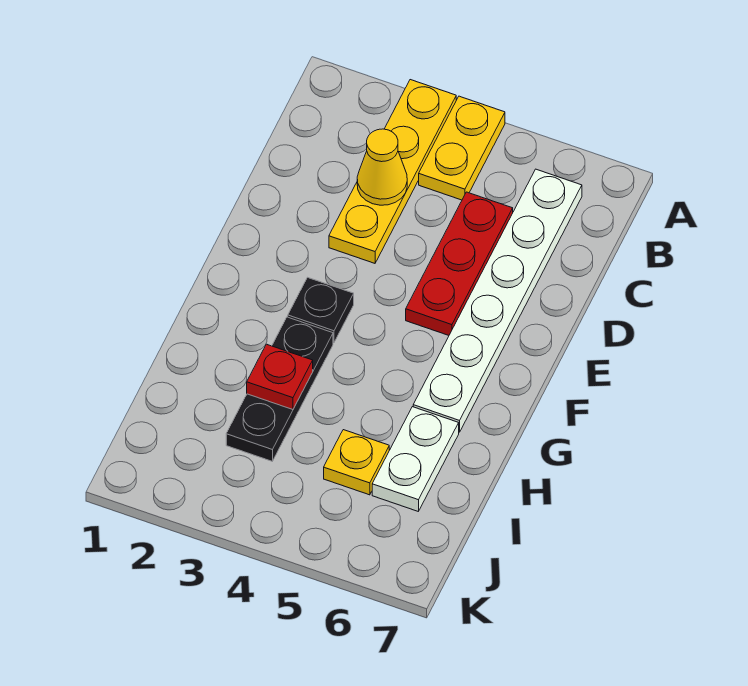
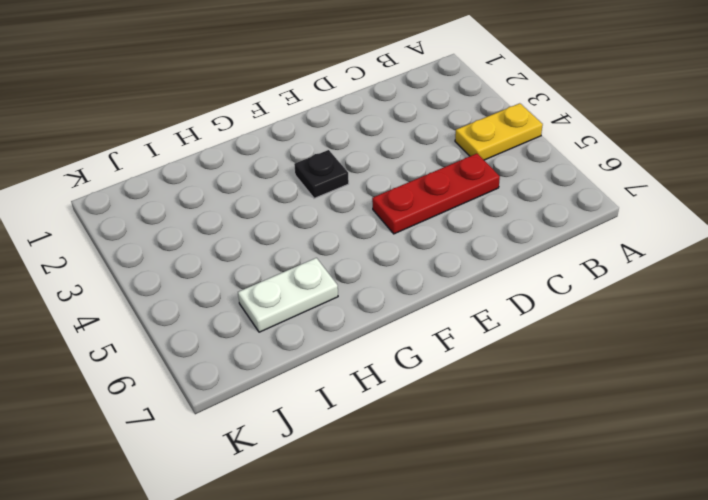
none -> yellow plate A3:D3 level 1
none -> white plate B6:G6 level 1

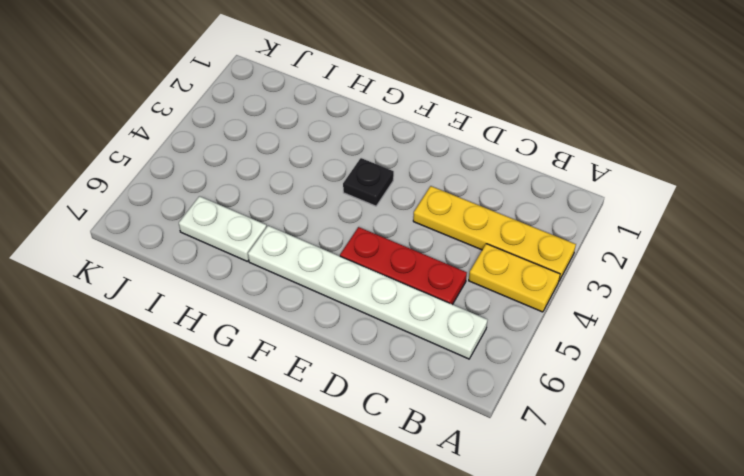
none -> black plate G3:I3 level 1
none -> yellow plate I5 level 1

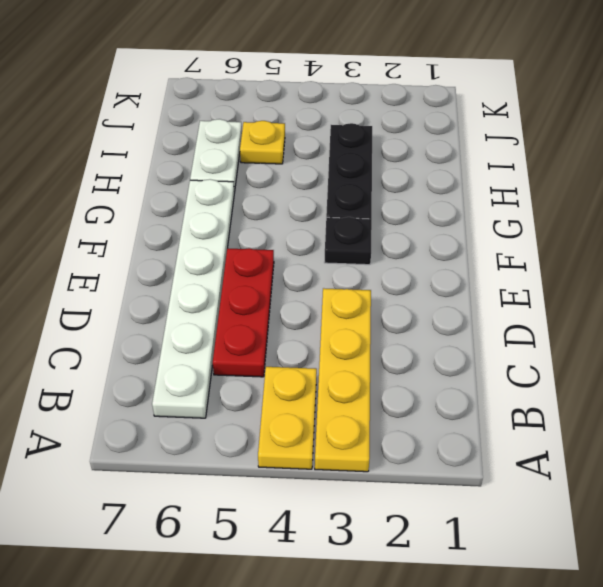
none -> yellow cone C3 level 2
none -> red plate H3 level 2

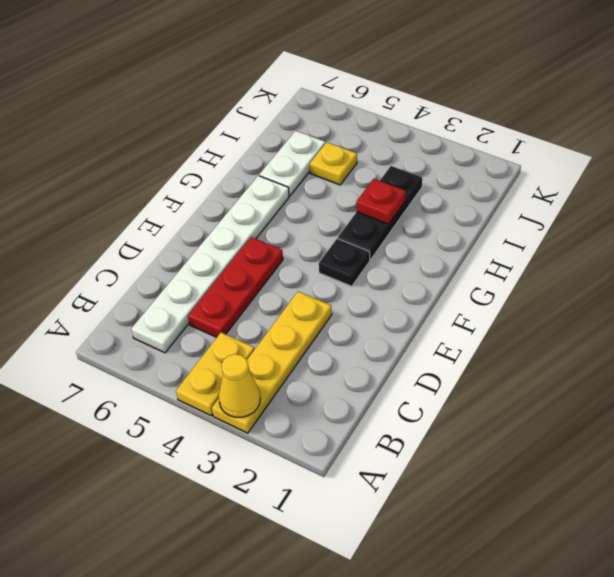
yellow cone A3 level 2 -> yellow cone C3 level 2

